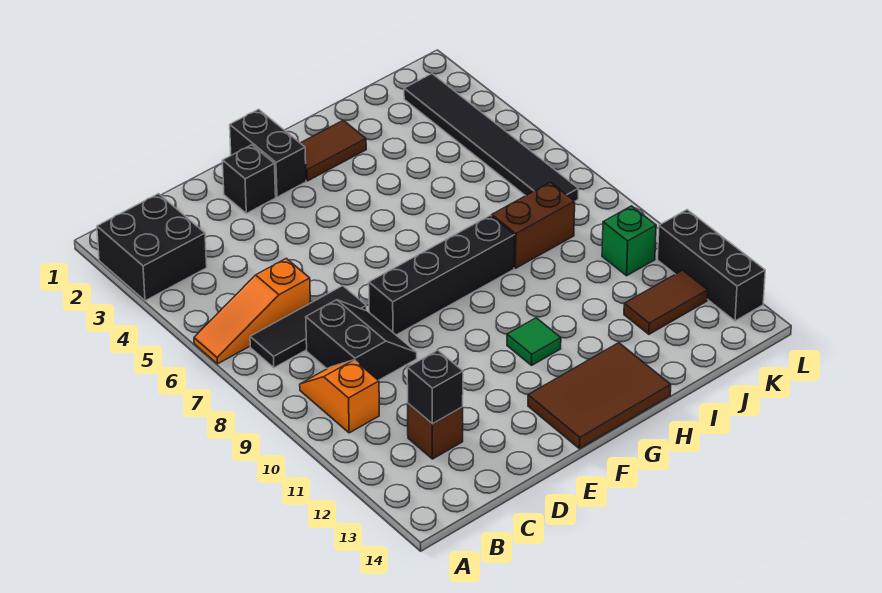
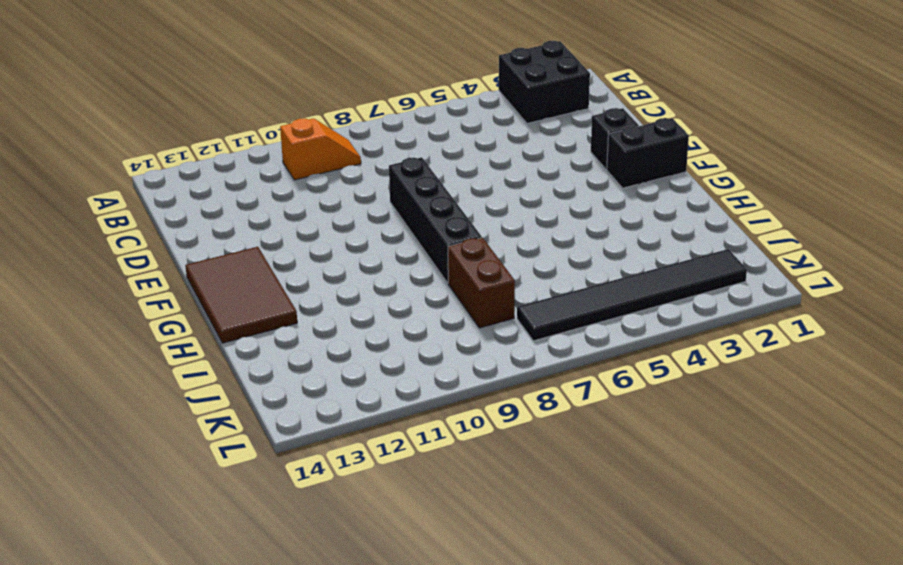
none -> orange slope A6:C6 level 1 top C
none -> black tile B7:D7 level 1
none -> black slope C8:D9 level 1 top C

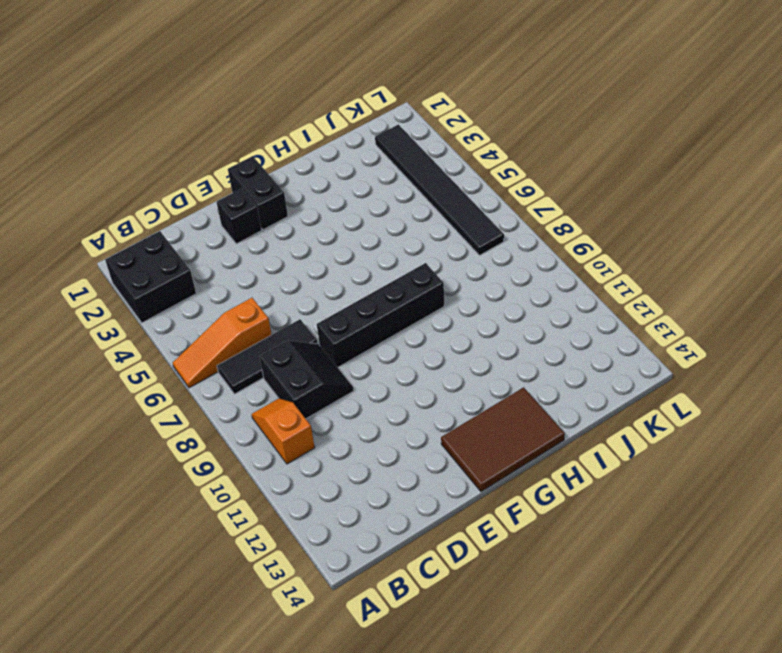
none -> brown brick C12 level 1
none -> brown tile G2:H2 level 1
none -> green tile G11 level 1

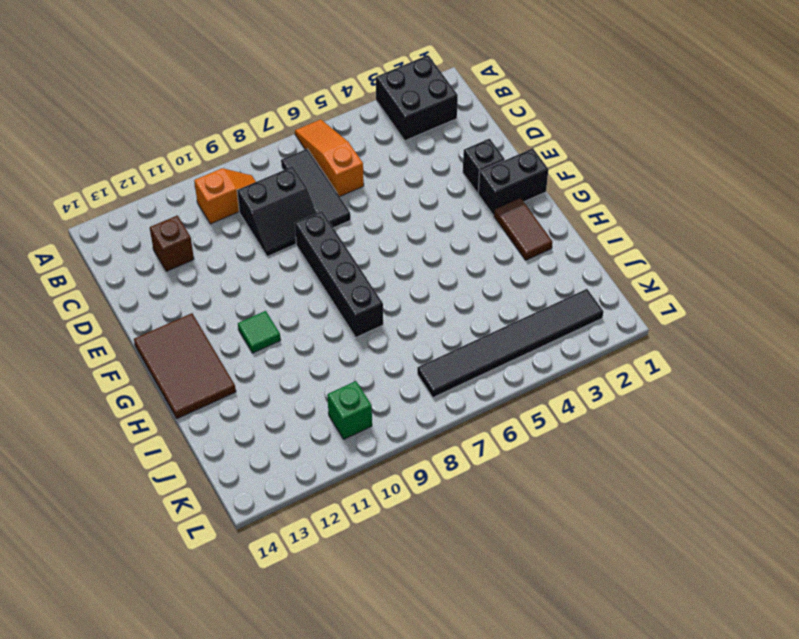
none -> brown brick I8:J8 level 1
none -> brown tile J12:K12 level 1
none -> black brick L11:L13 level 1

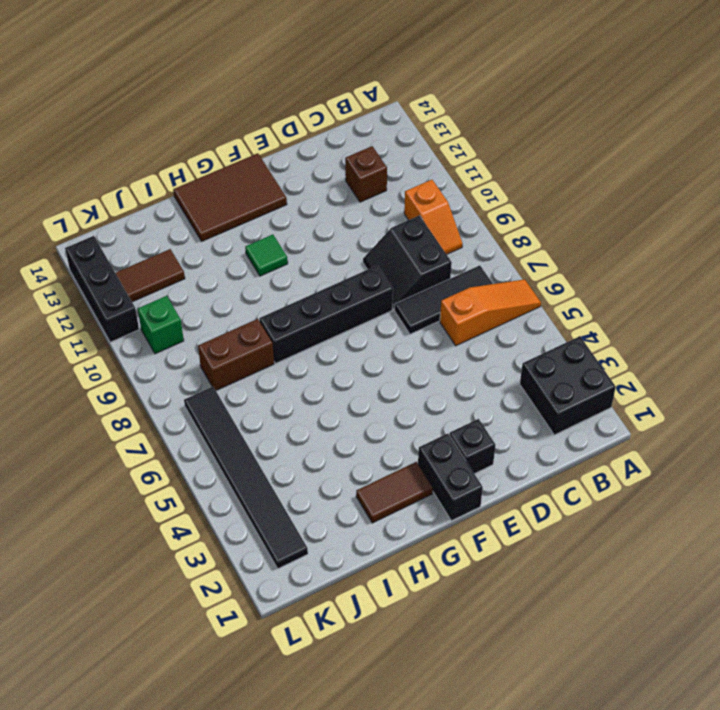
none -> black brick C12 level 2

